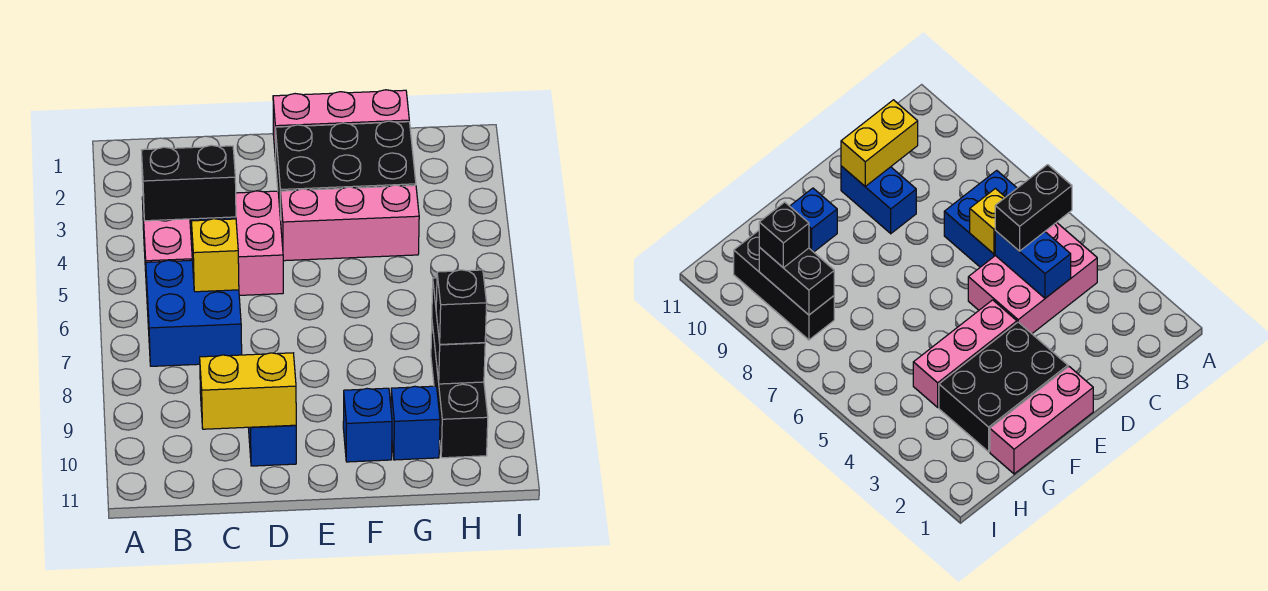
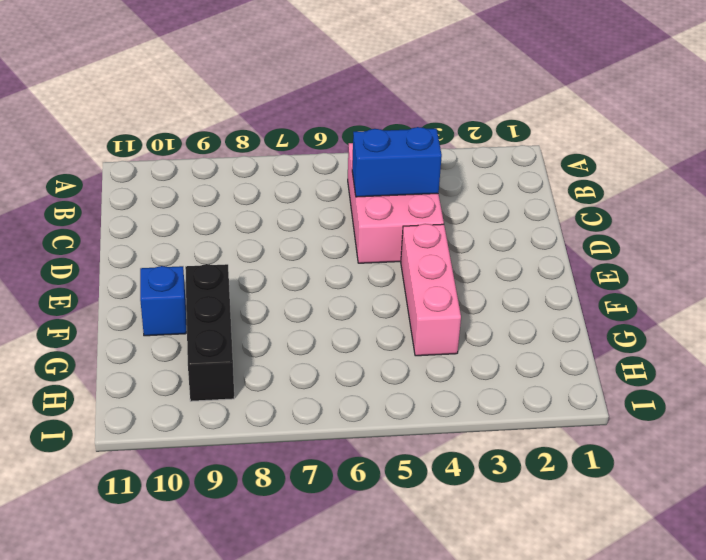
black brick F9:H9 level 1 -> black brick H8:H10 level 1
none -> blue brick B6:C7 level 1
none -> blue brick D9:D10 level 1
none -> pink brick E1:G1 level 1

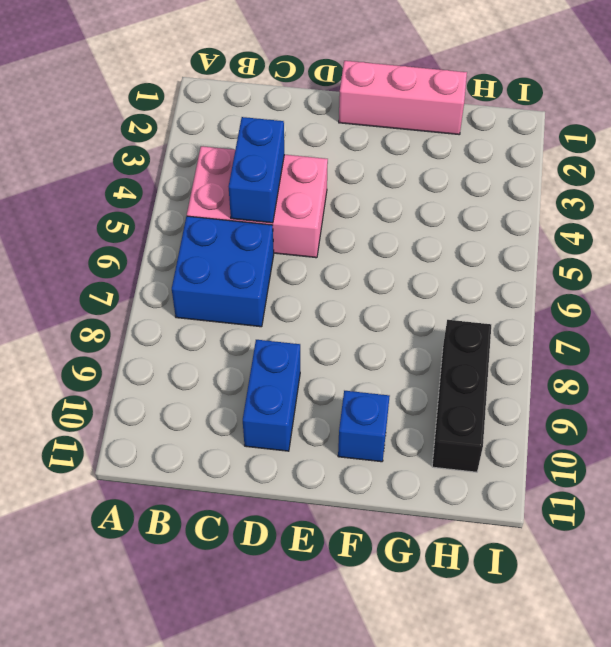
none -> black brick E2:G3 level 1
none -> pink brick E4:G4 level 1
none -> blue brick G10 level 1

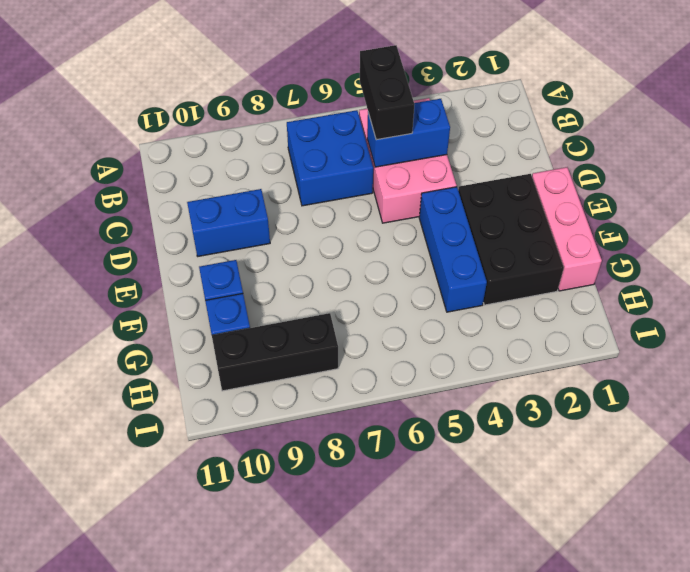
blue brick E4:G4 level 1 -> pink brick E4:G4 level 1
none -> yellow brick C6 level 2
none -> yellow brick C10:D10 level 2
none -> black brick H8:H9 level 2

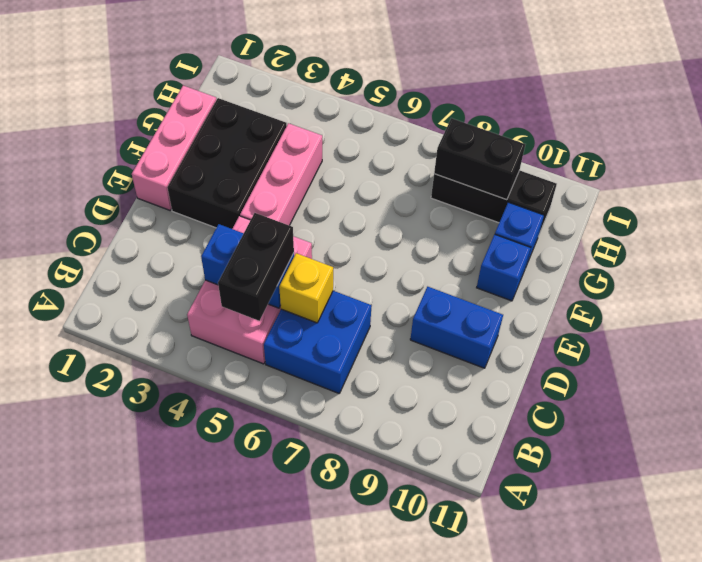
none -> yellow brick C10:D10 level 2
none -> black brick H9 level 3

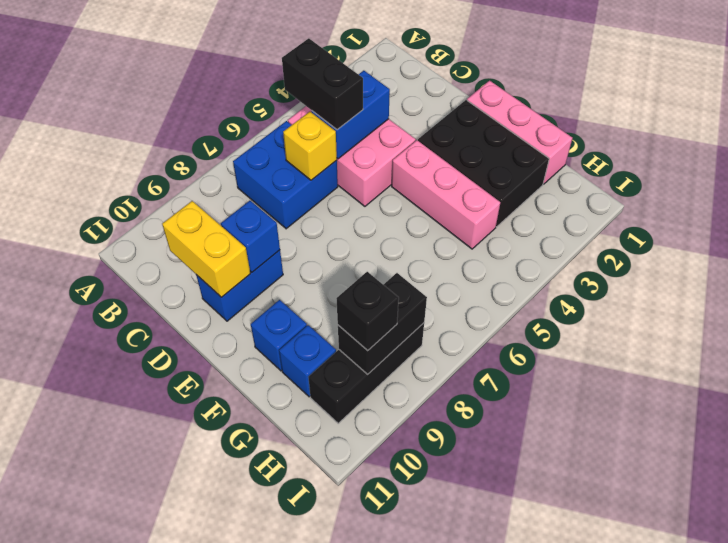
blue brick D9 level 2 -> none

